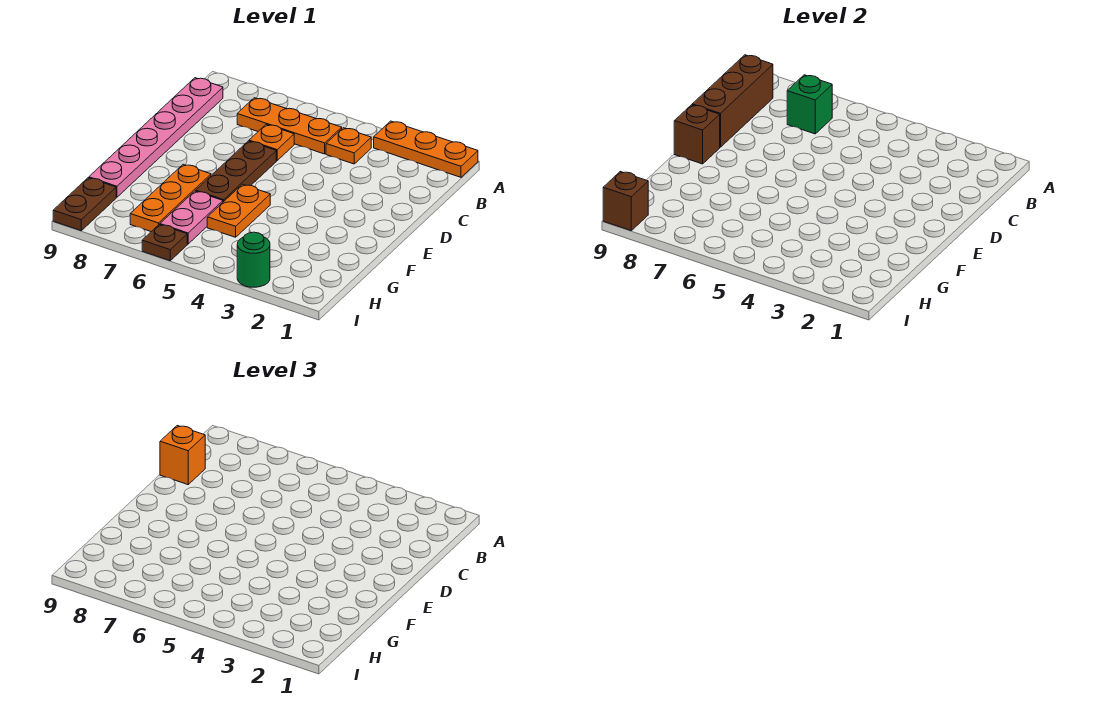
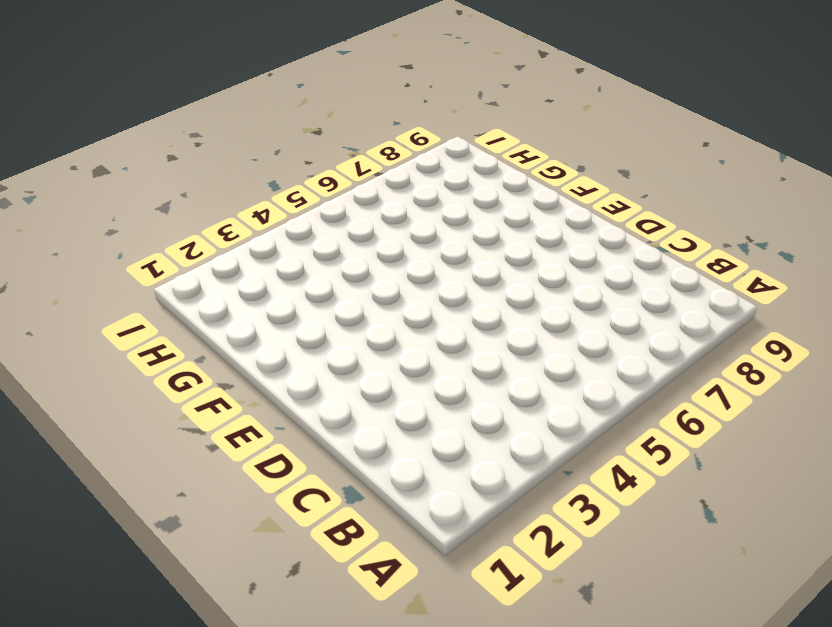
none -> orange plate A1:A3 level 1
none -> orange plate B4 level 1
none -> orange plate B5:B7 level 1

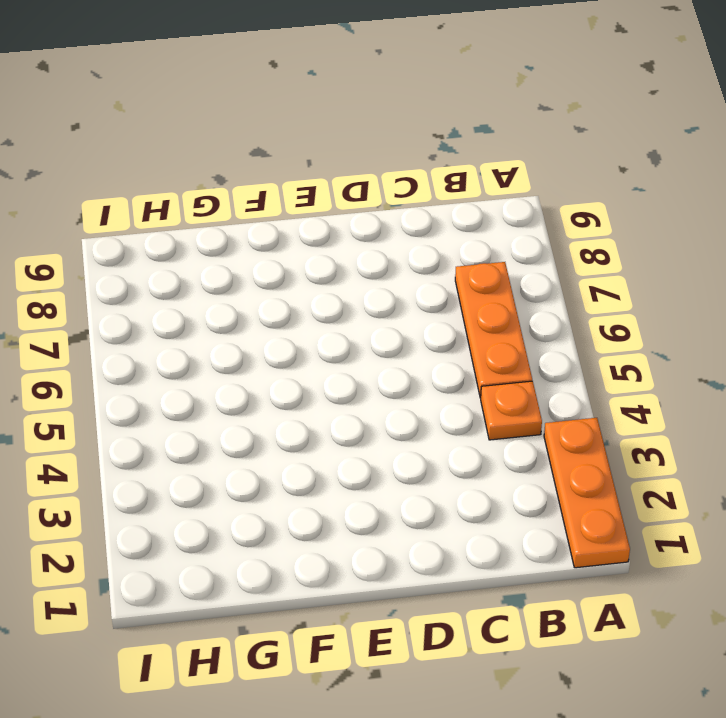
none -> pink plate B9:G9 level 1
none -> orange plate C6 level 1
none -> brown plate D6:F6 level 1

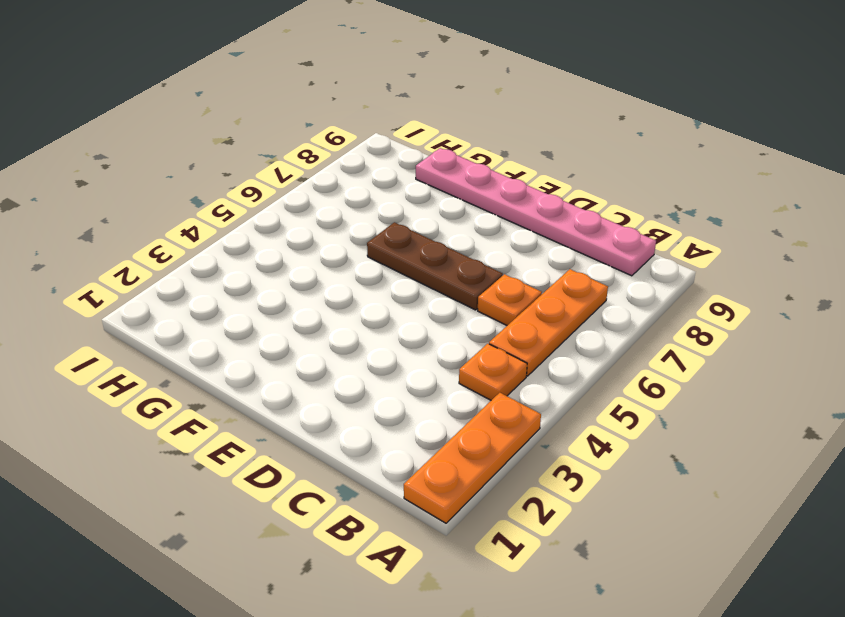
none -> orange plate F5:G5 level 1
none -> orange plate F7:H7 level 1
none -> pink plate G6:H6 level 1

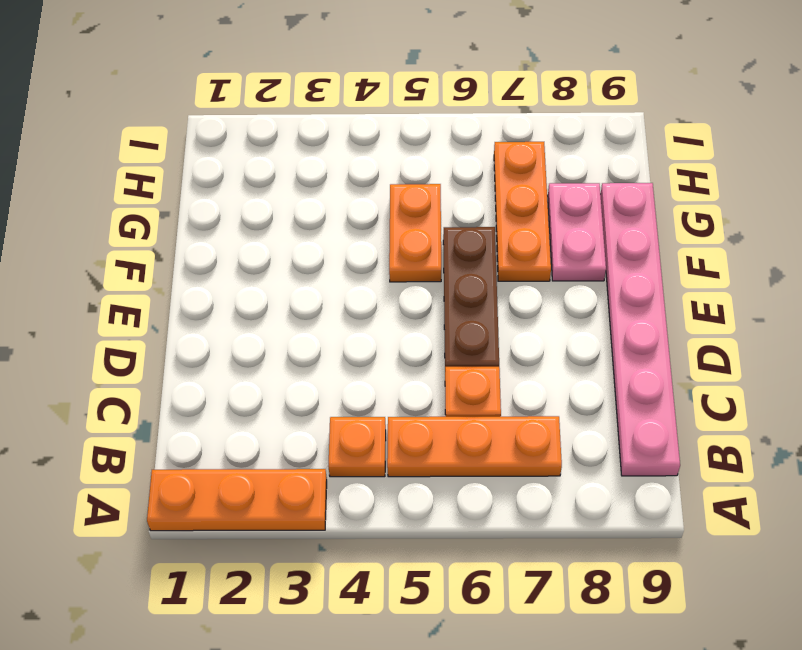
pink plate F8:G8 level 1 -> pink plate G6:H6 level 1
none -> brown plate H9:I9 level 1
none -> green round brick I3 level 1
none -> brown plate I6 level 1

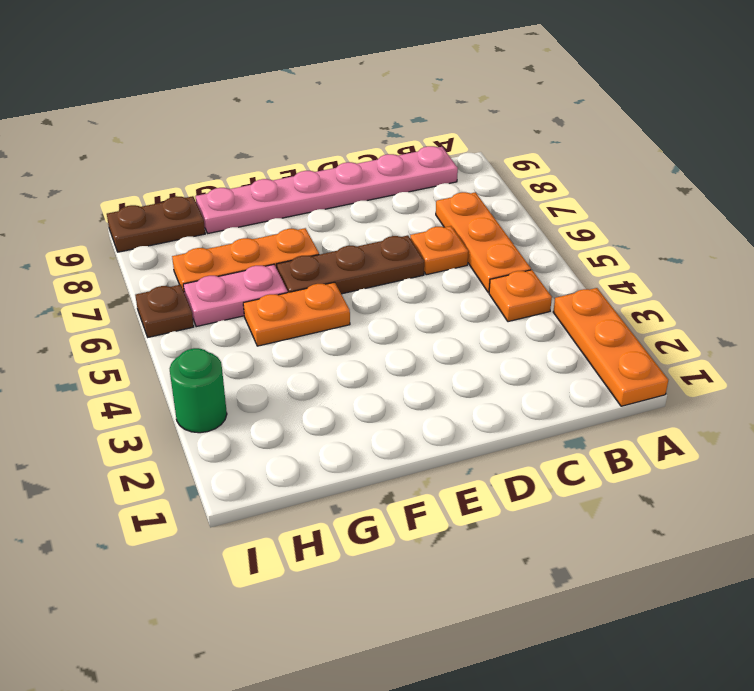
none -> green brick B7 level 2
none -> brown brick B9:D9 level 2
none -> brown brick E9 level 2

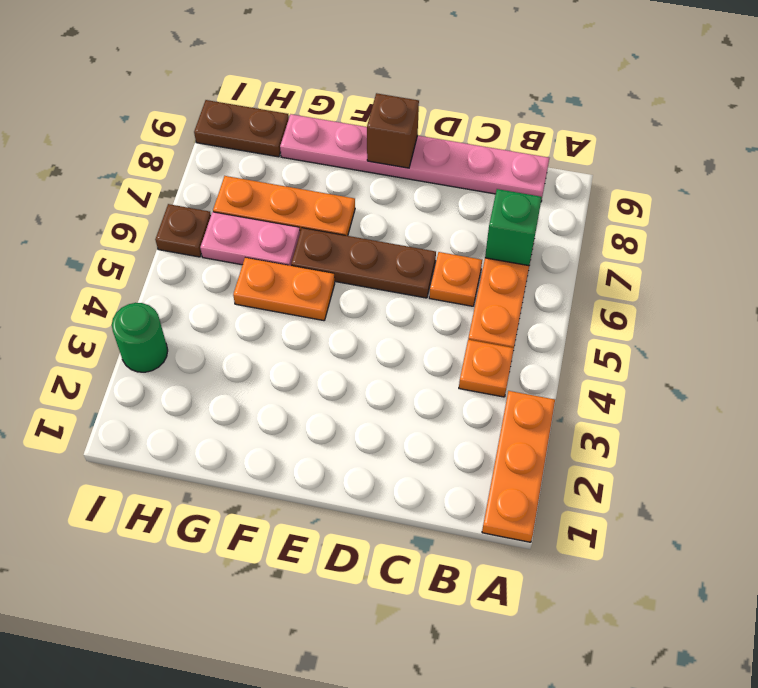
none -> brown brick B9:D9 level 2
none -> brown brick I9 level 2
none -> orange brick C9 level 3

